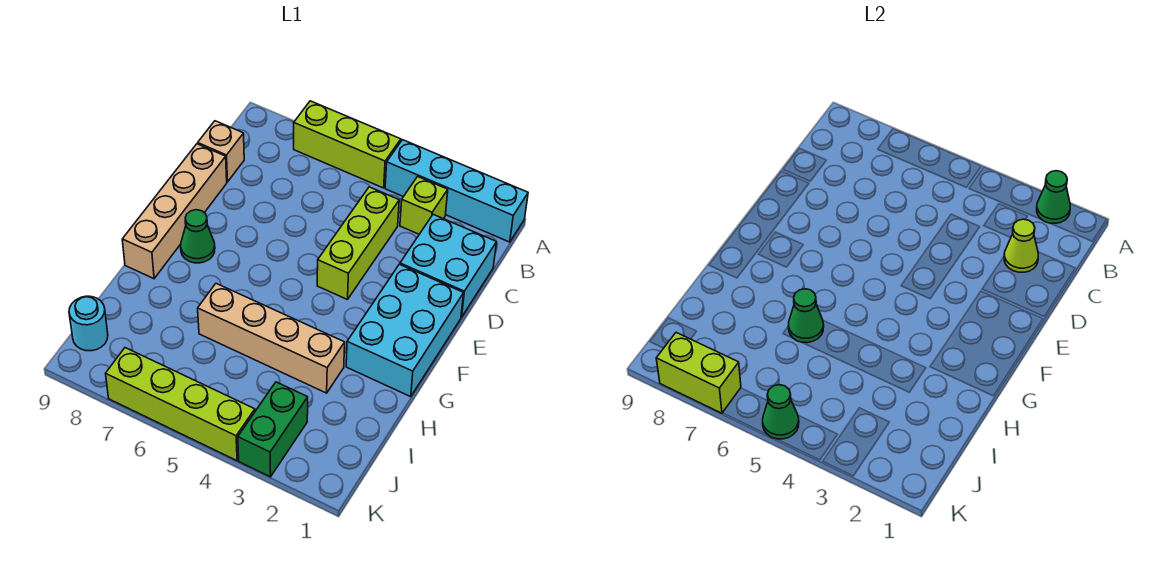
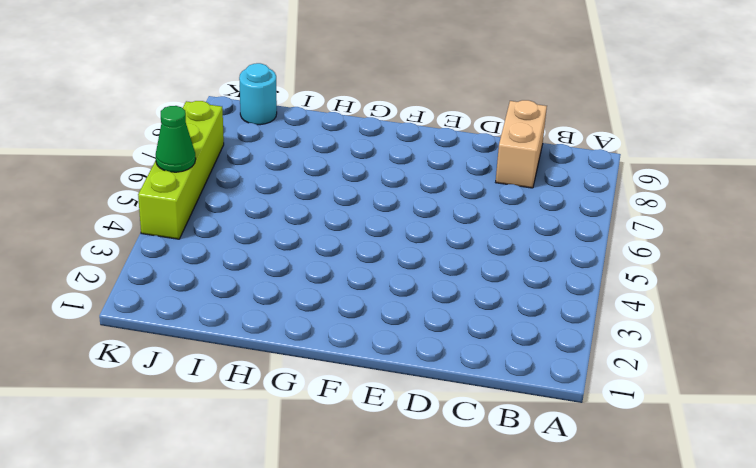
tan brick C8:C9 level 1 -> tan brick C9 level 1
none -> cyan brick A1:A4 level 1
none -> lime brick A5:A7 level 1
none -> lime brick B3 level 1

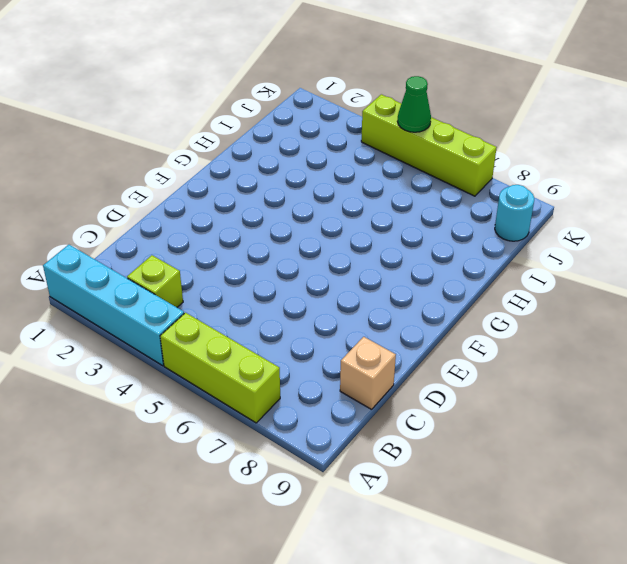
none -> cyan brick C1:D2 level 1
none -> lime brick C4:E4 level 1
none -> tan brick D9:G9 level 1

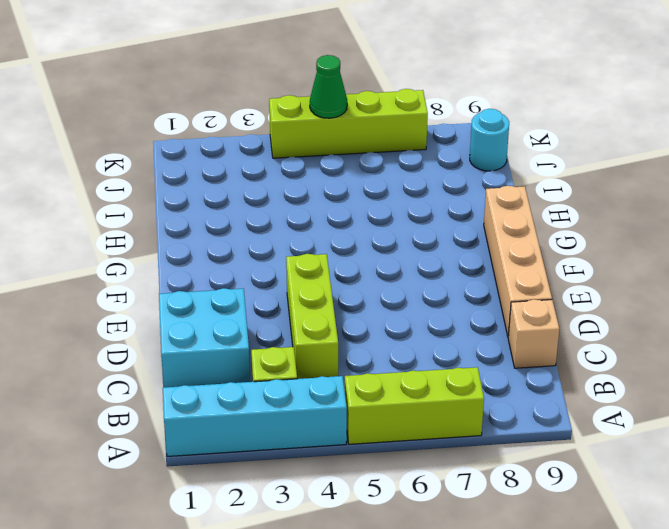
none -> cyan brick E1:G2 level 1
none -> green cone F8 level 1
none -> tan brick H3:H6 level 1

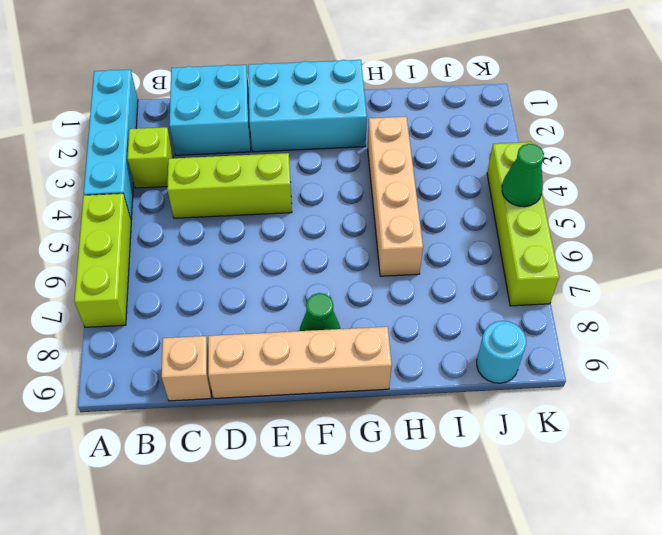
none -> green brick J3:K3 level 1
none -> green cone A2 level 2
none -> lime cone C2 level 2

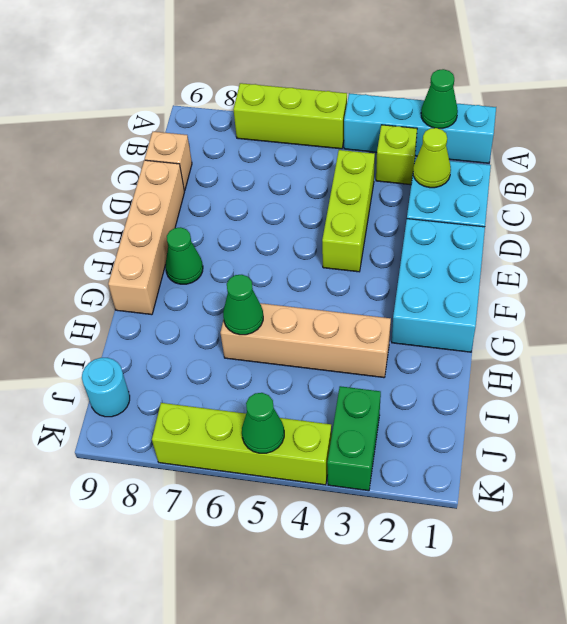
none -> lime brick K7:K8 level 2

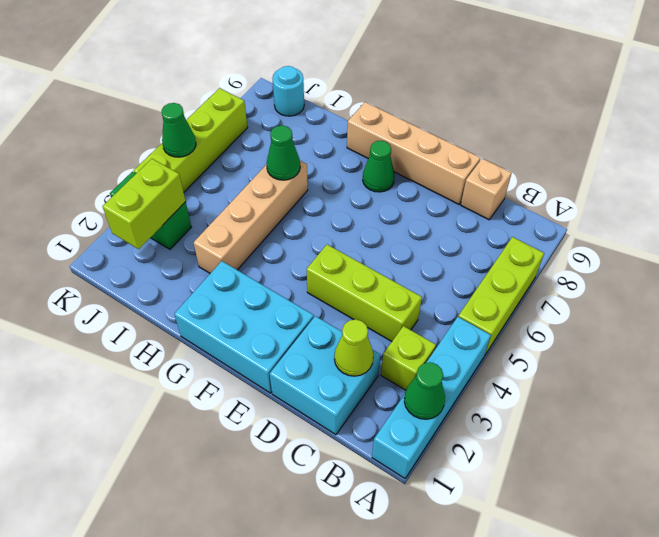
lime brick J2:J3 level 2 -> lime brick K7:K8 level 2

